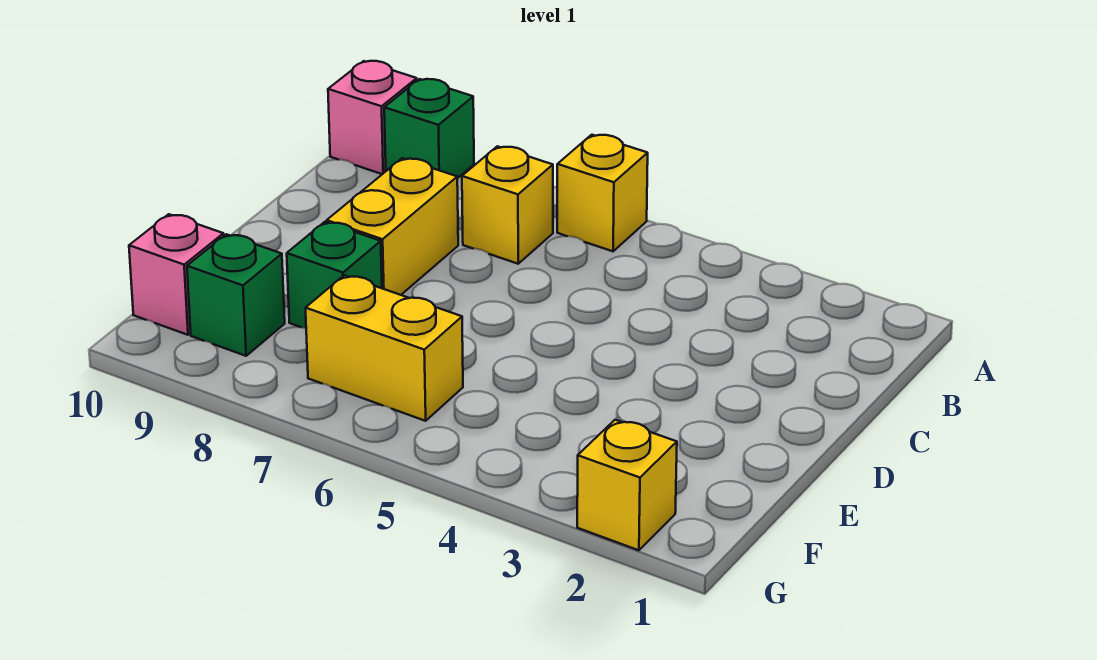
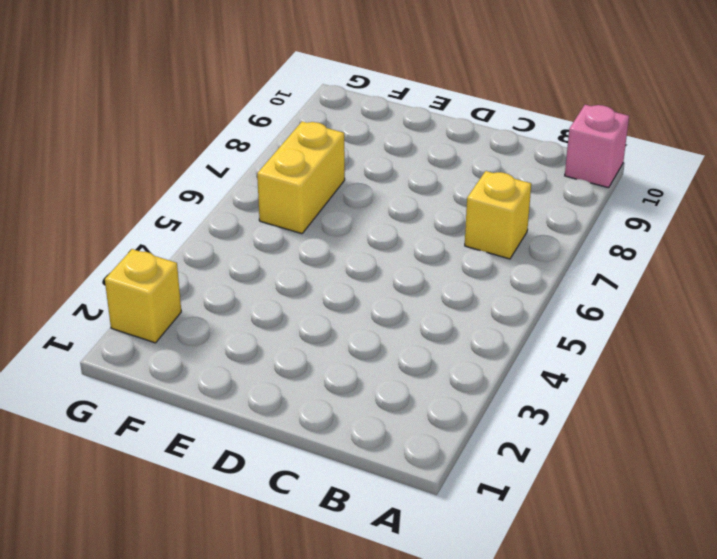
none -> yellow brick A6 level 1
none -> green brick A9 level 1

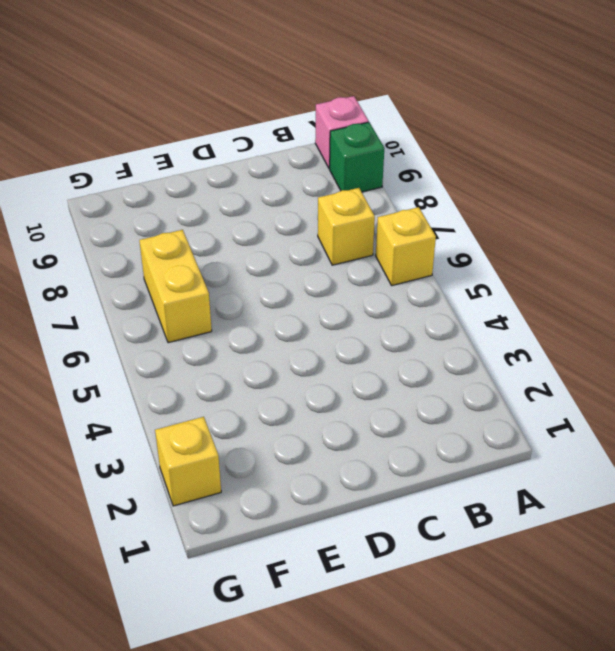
none -> yellow brick C8:D8 level 1
none -> green brick E8 level 1

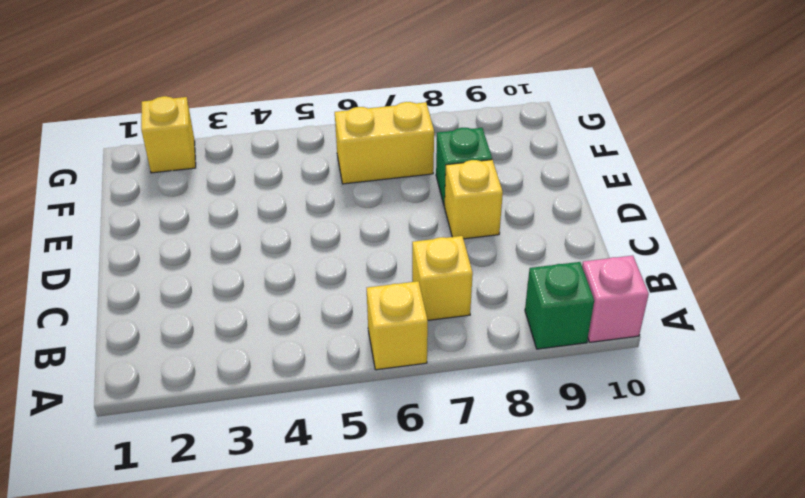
yellow brick D8 level 1 -> yellow brick C8:D8 level 1
none -> green brick F9 level 1
none -> pink brick F10 level 1

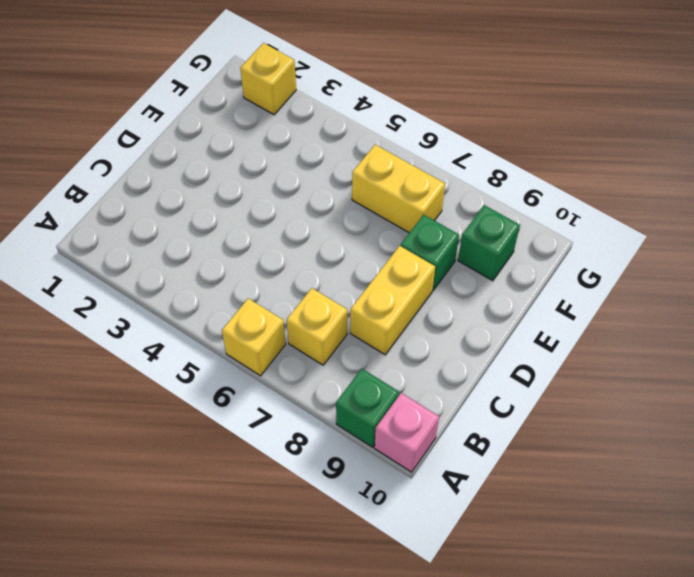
none -> pink brick F10 level 1

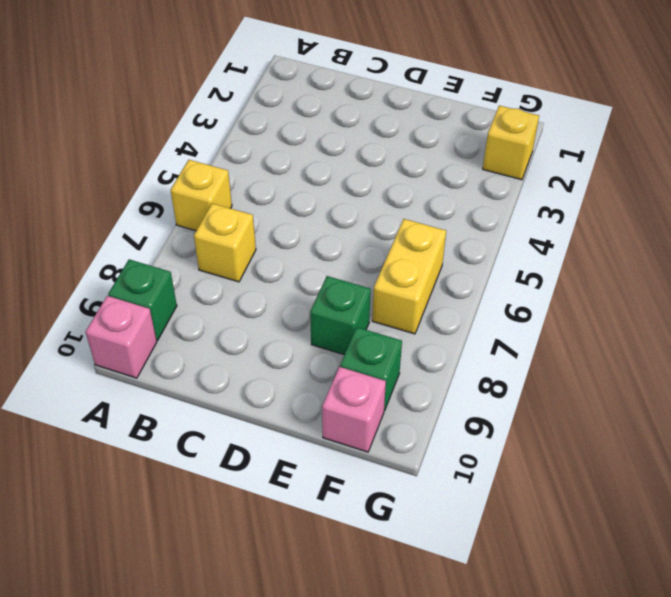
none -> yellow brick C8:D8 level 1

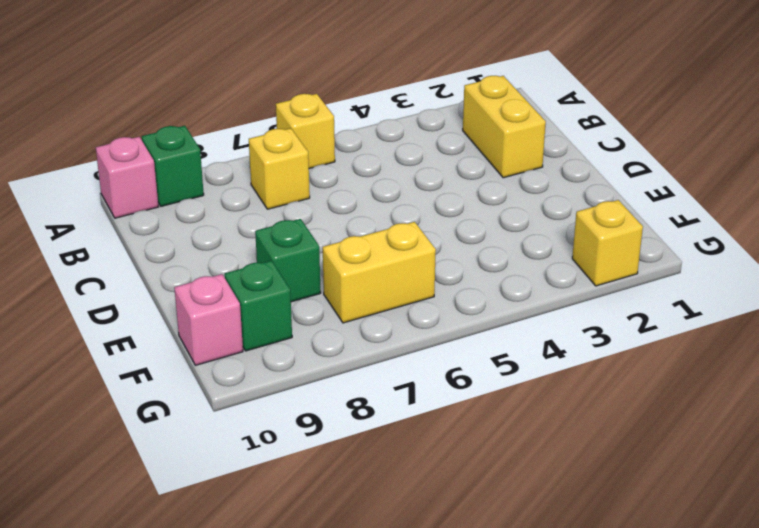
yellow brick B2:C2 level 1 -> yellow brick C8:D8 level 1

